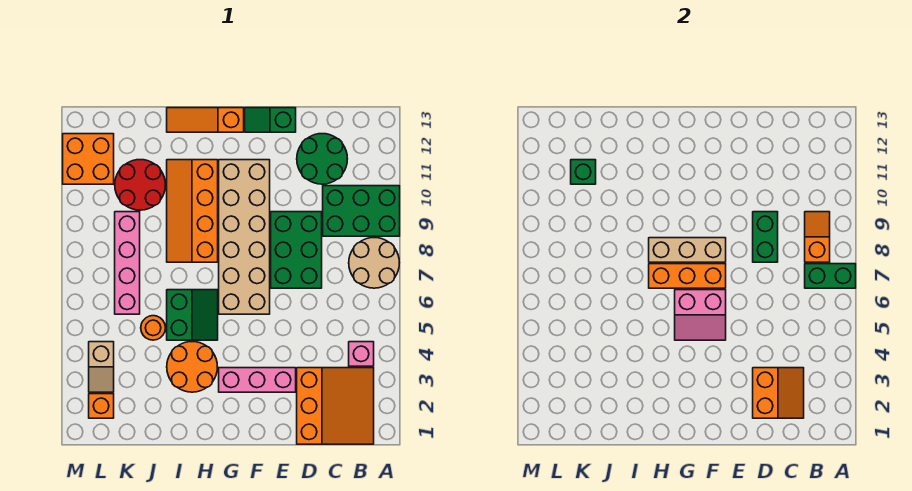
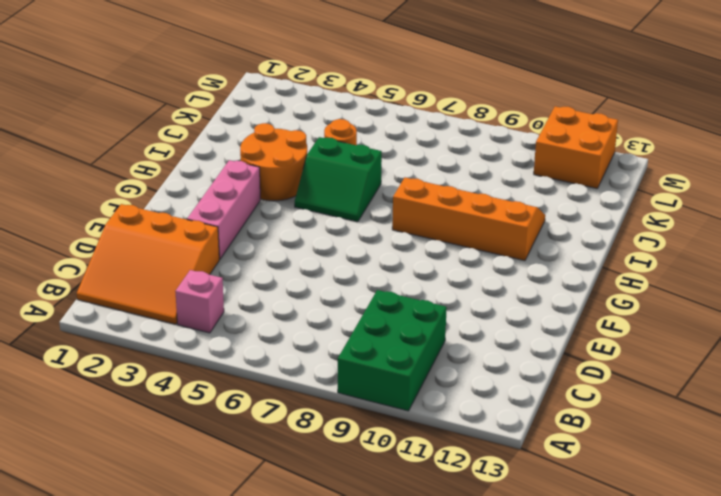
none -> tan round brick A7:B8 level 1
none -> green round brick C11:D12 level 1
none -> green brick D7:E9 level 1

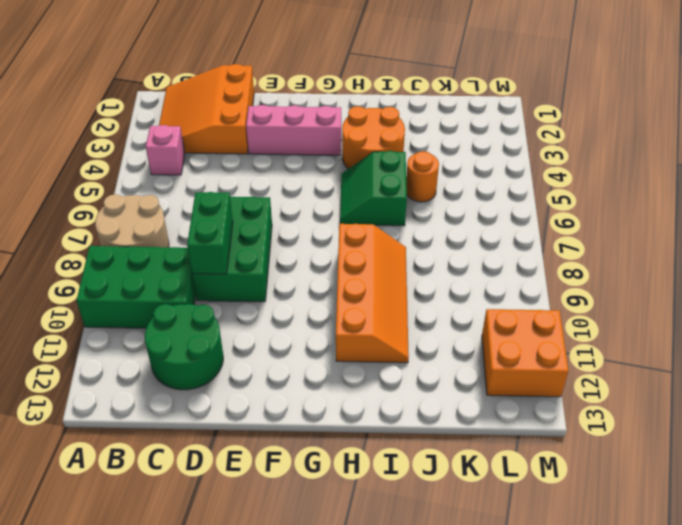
none -> green slope E13:F13 level 1 top E
none -> tan brick F6:G11 level 1
none -> orange slope G13:I13 level 1 top G

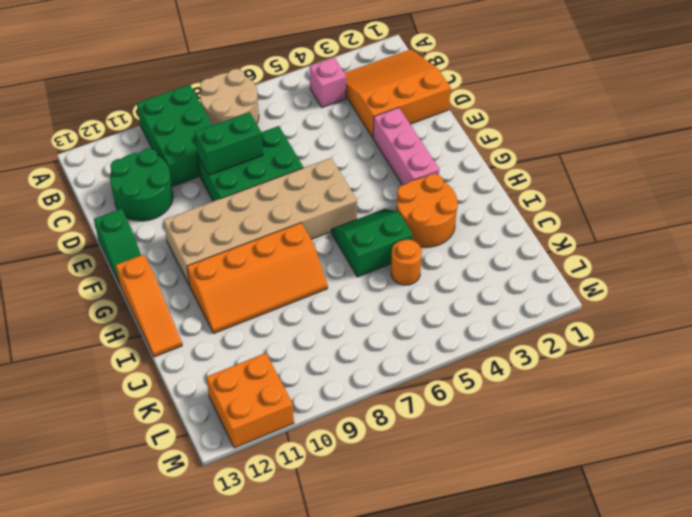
none -> red round brick J10:K11 level 1
none -> pink brick K6:K9 level 1
none -> orange brick L2 level 1

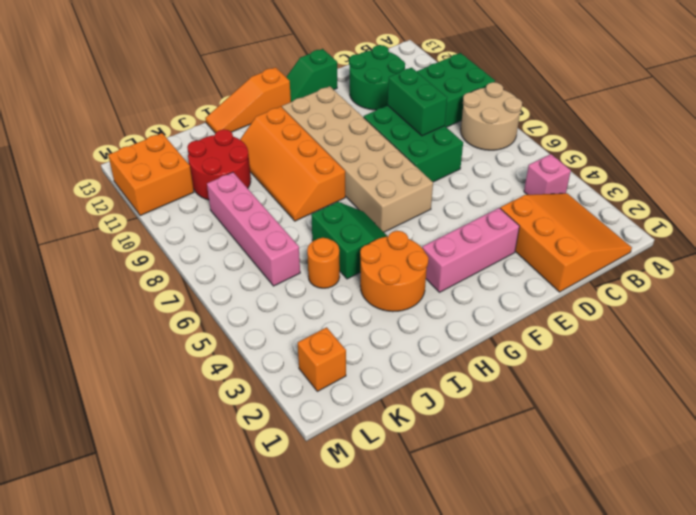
none -> tan slope L3:L4 level 1 top 4
none -> green brick A7:B7 level 2
none -> orange slope B8:B9 level 2 top 8

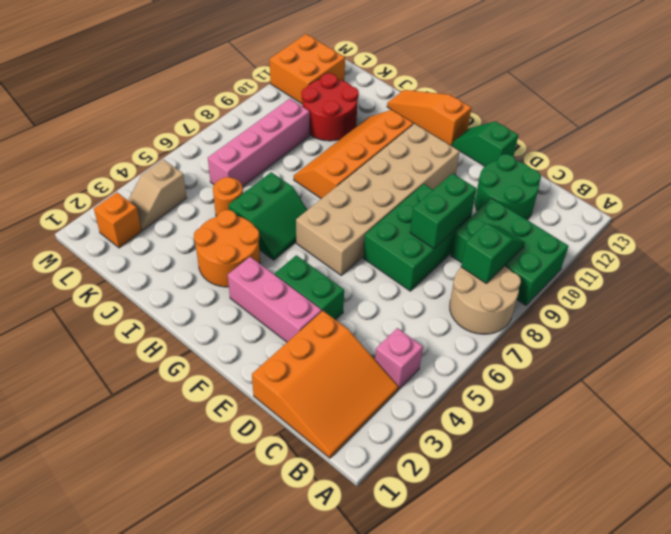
green slope B8:B9 level 2 top 8 -> orange slope B8:B9 level 2 top 8
green brick E4:F4 level 1 -> green brick A7:B7 level 2
none -> orange slope C2:D3 level 2 top D
none -> pink slope F5:G6 level 2 top 6
none -> orange brick F7:H7 level 2

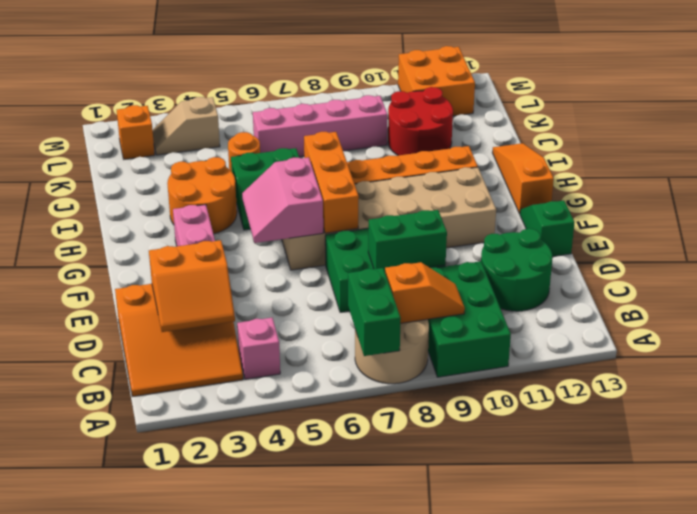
none -> tan brick F8:H8 level 2
none -> green brick K11 level 2

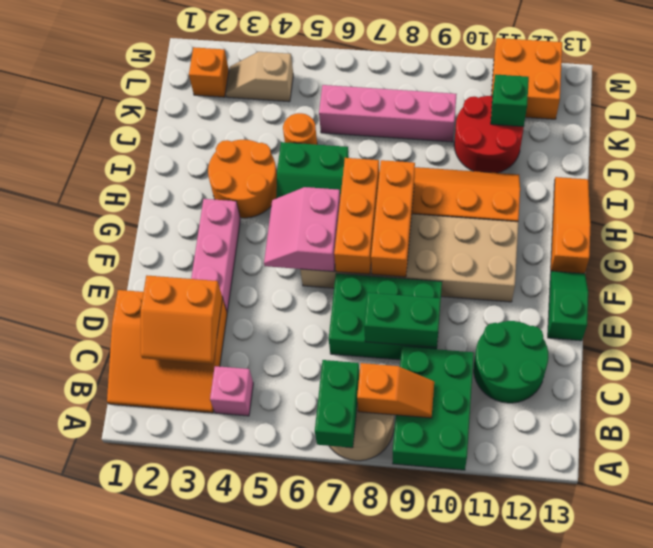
orange brick F8:H8 level 2 -> tan brick F8:H8 level 2

